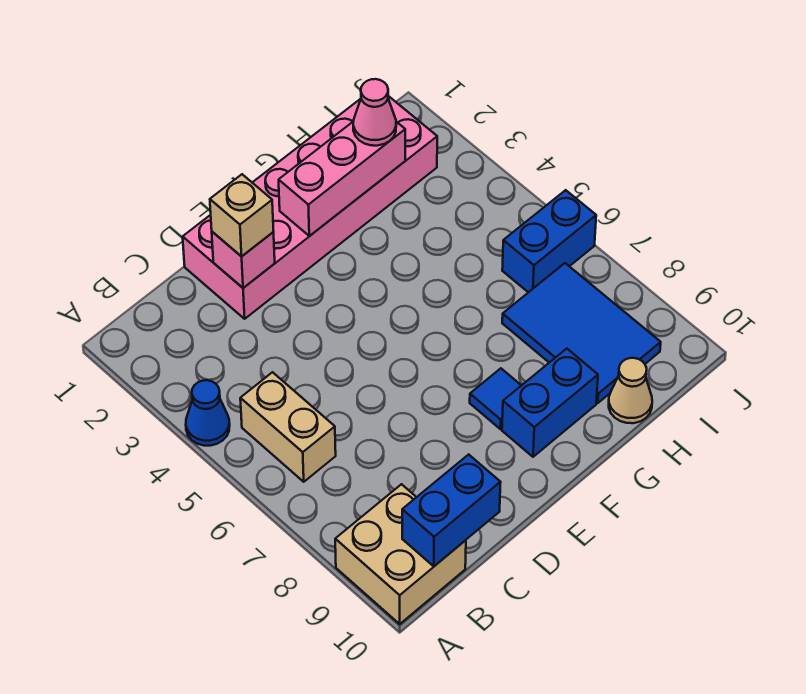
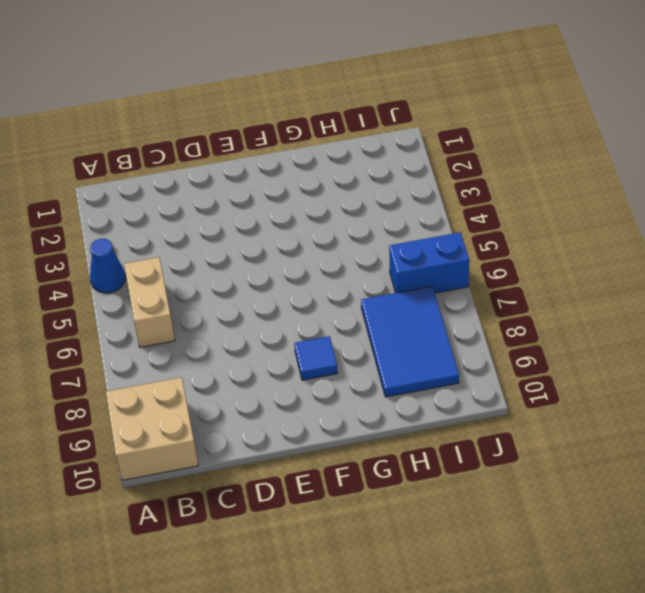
none -> pink brick D1:I2 level 1
none -> blue brick F9:G9 level 1
none -> tan cone H10 level 1

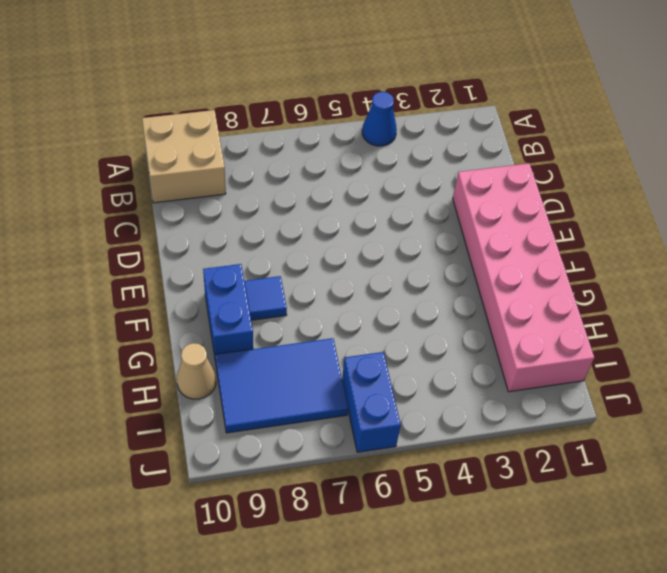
none -> tan brick B5:B6 level 1
none -> blue brick B10:C10 level 2
none -> pink brick D2 level 2

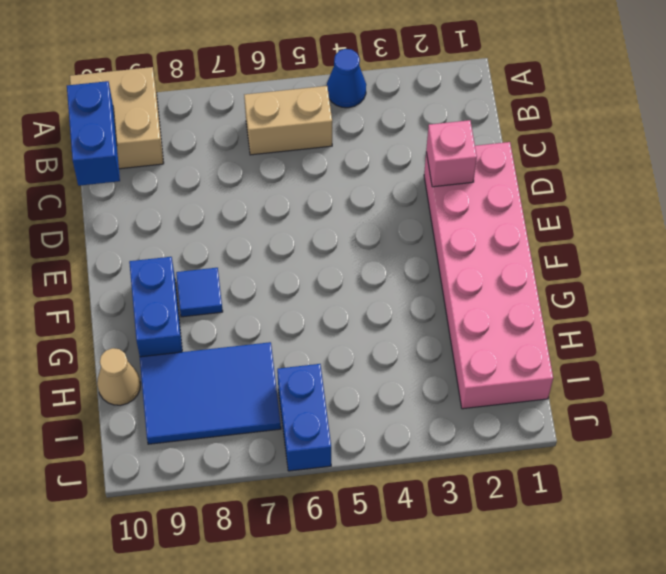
none -> pink brick F2:H2 level 2
none -> tan brick D2 level 3
none -> pink cone H2 level 3

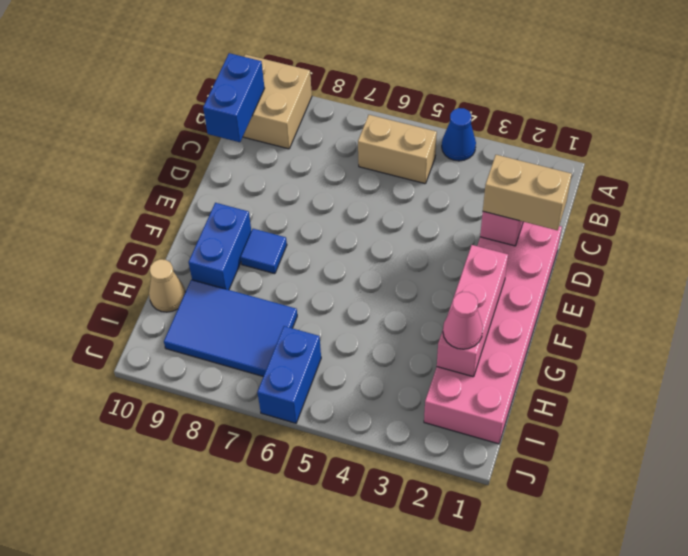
tan brick D1:D2 level 3 -> tan brick D2 level 3

